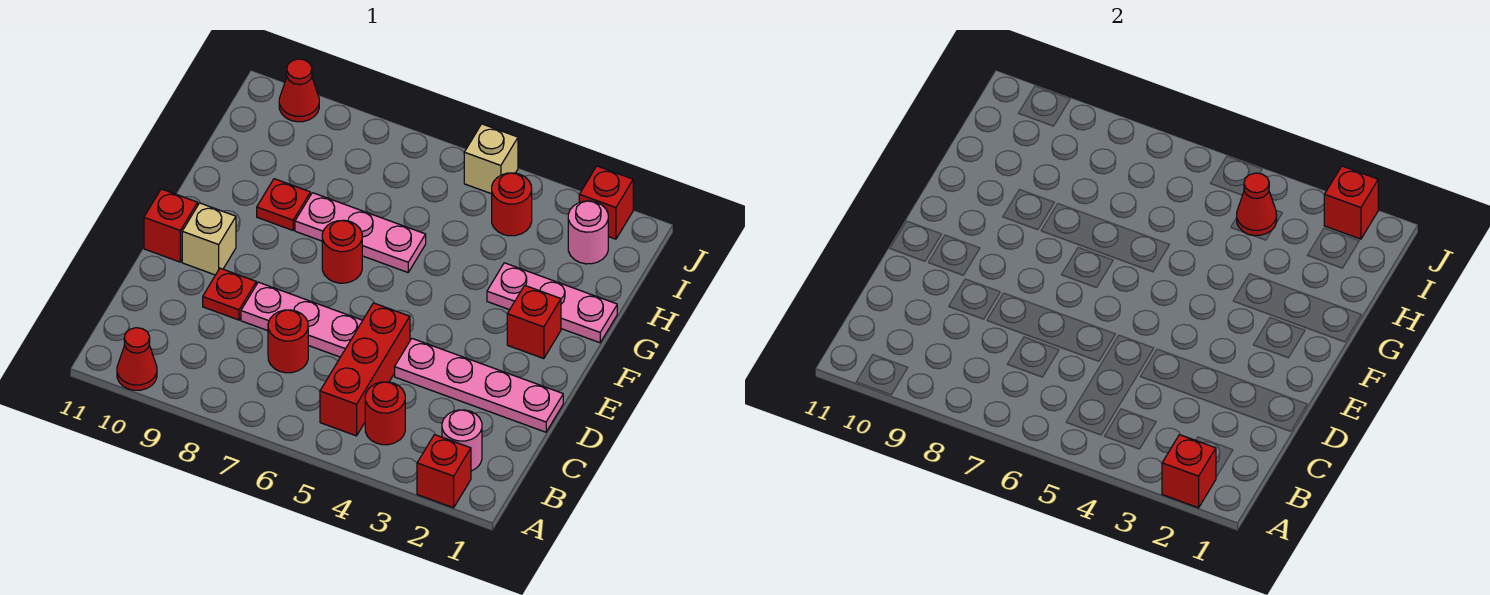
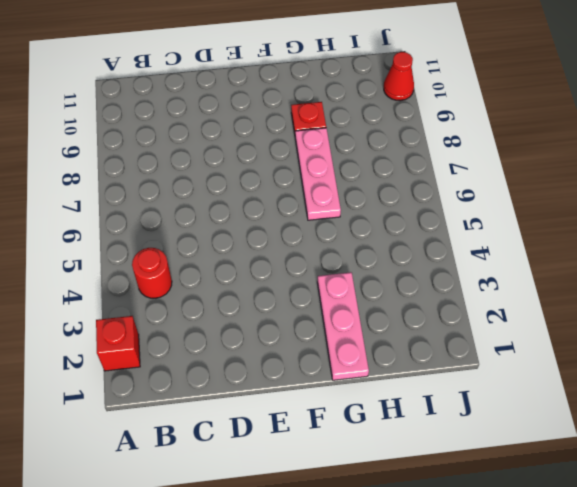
none -> red cone A10 level 1
none -> pink round brick B2 level 1
none -> red brick B5:D5 level 1

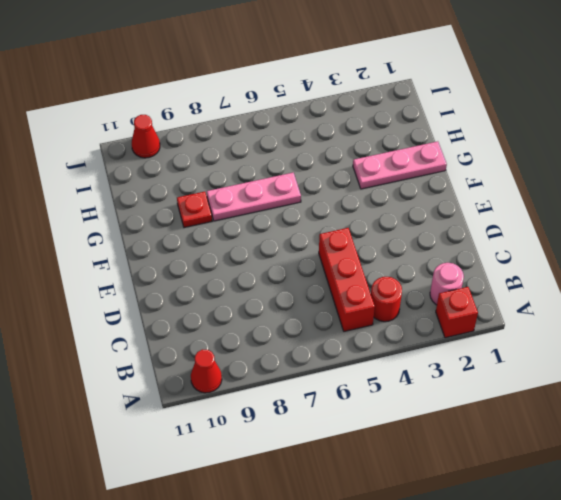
none -> red round brick C7 level 1
none -> pink plate D1:D4 level 1
none -> pink plate D6:D8 level 1

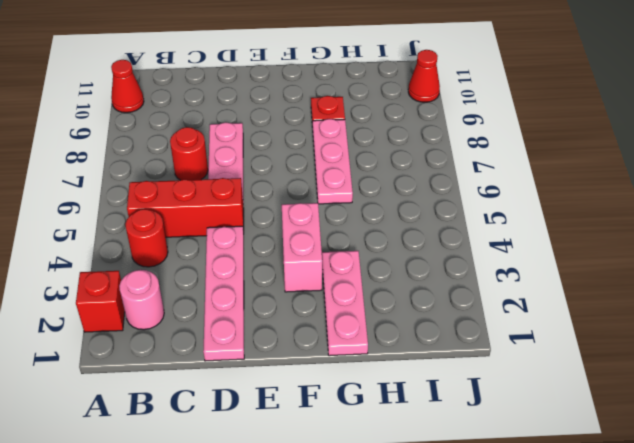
pink brick F3:F4 level 1 -> none
none -> red plate D9 level 1
none -> tan brick E10 level 1
none -> red brick E11 level 1

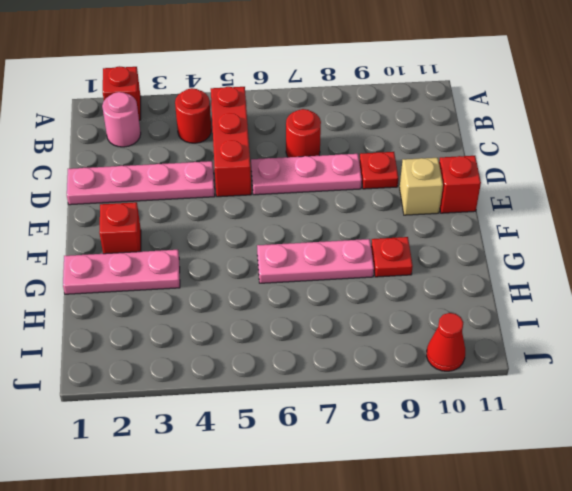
none -> red cone A10 level 1
none -> red round brick F7 level 1
none -> pink round brick I2 level 1

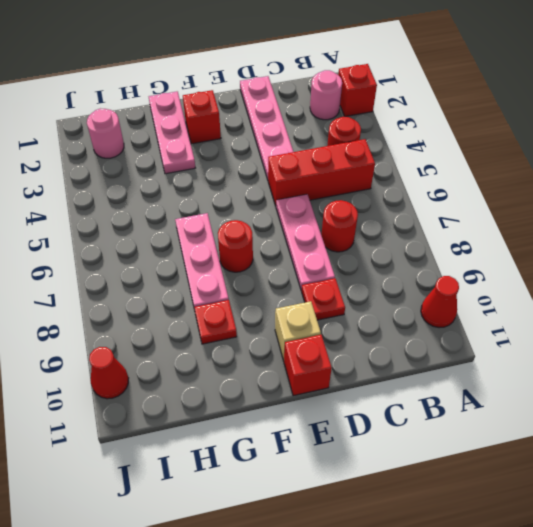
none -> red round brick I4 level 1
none -> red brick J2 level 1
none -> tan brick J5 level 1

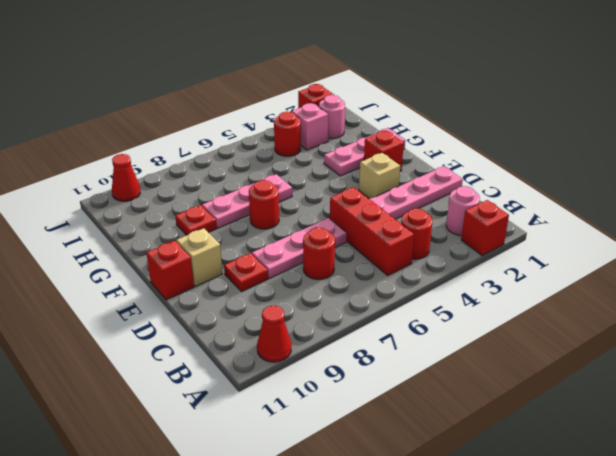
tan brick E3 level 1 -> tan brick J5 level 1
pink brick I3 level 1 -> none
none -> red brick A2 level 2
none -> red cone I4 level 2
none -> red brick J2 level 2

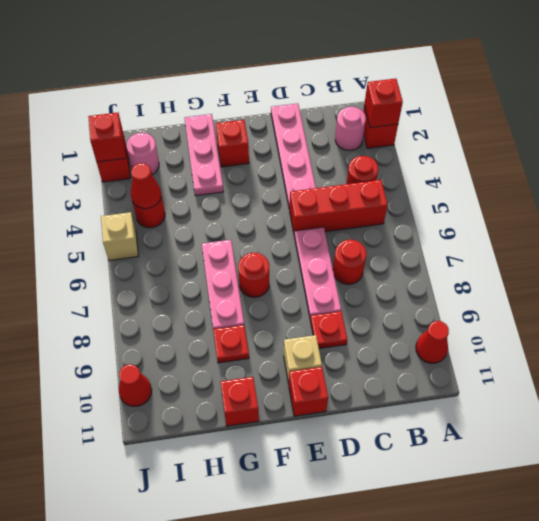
red brick G11 level 1 -> none

